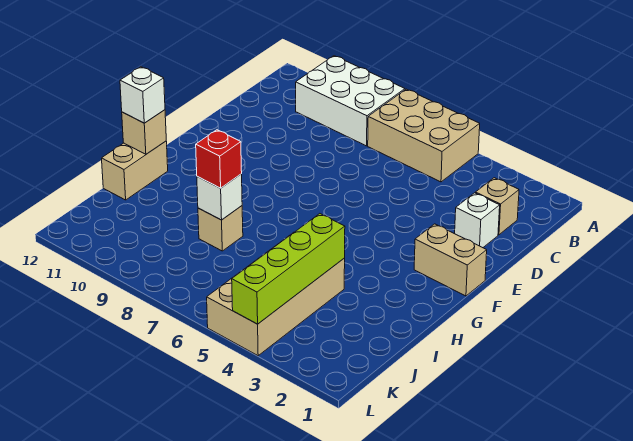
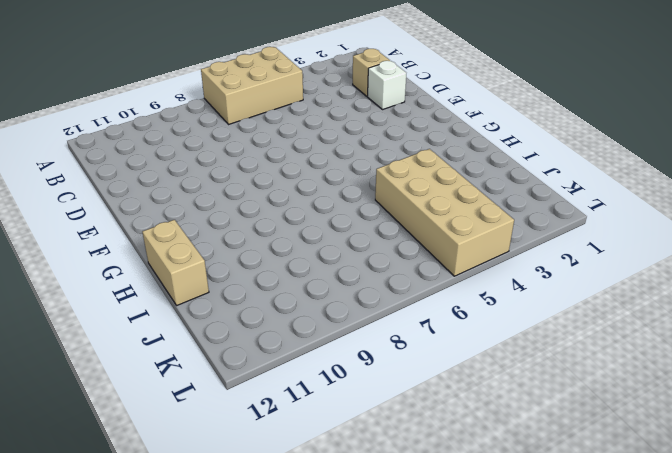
none -> white brick A8:B10 level 1
none -> tan brick F1:F2 level 1
none -> tan brick I8 level 1

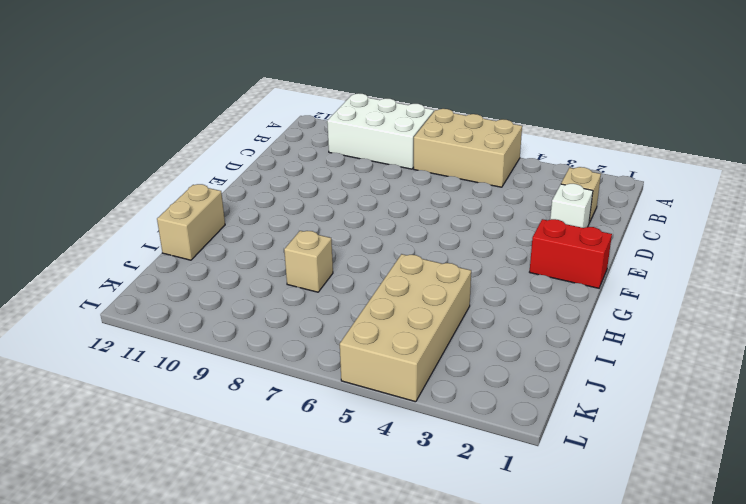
red brick F1:F2 level 1 -> tan brick F1:F2 level 1
none -> tan brick H12 level 2
none -> lime brick I4:L4 level 2
none -> white brick I8 level 2

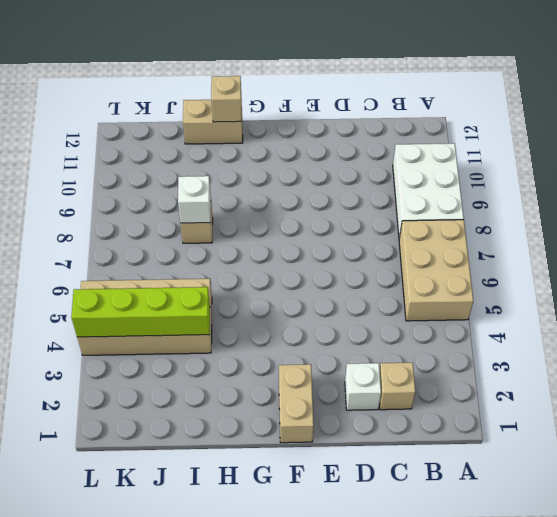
none -> white brick H12 level 3
none -> red brick I8 level 3

